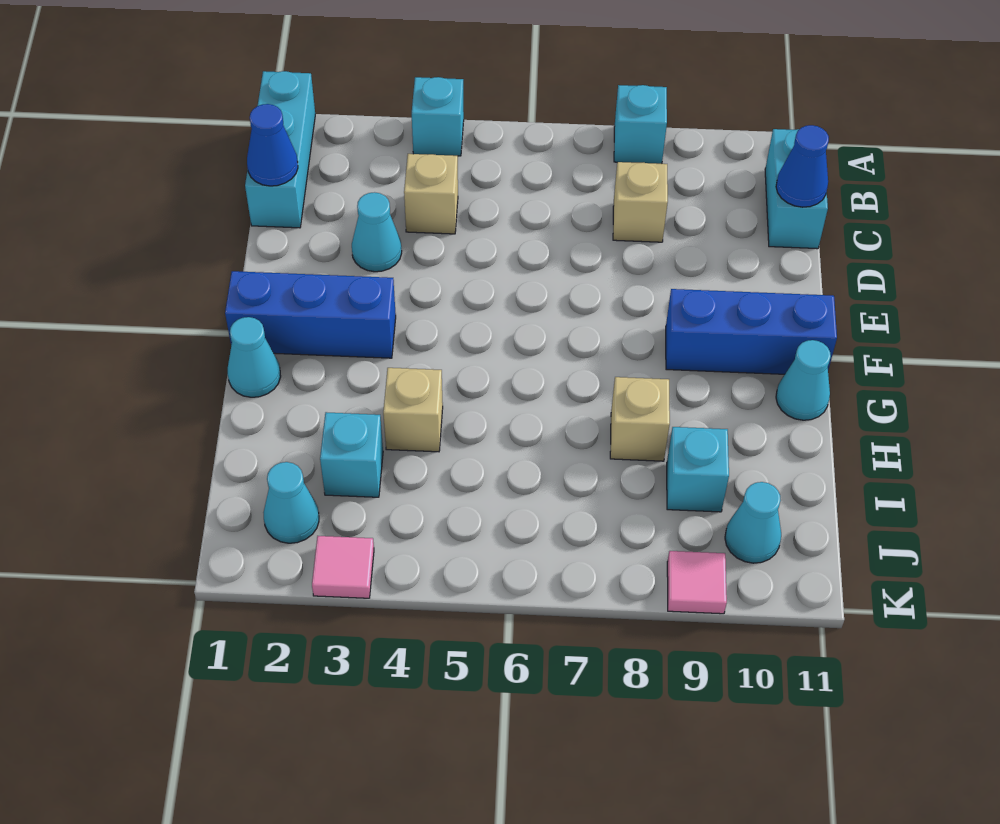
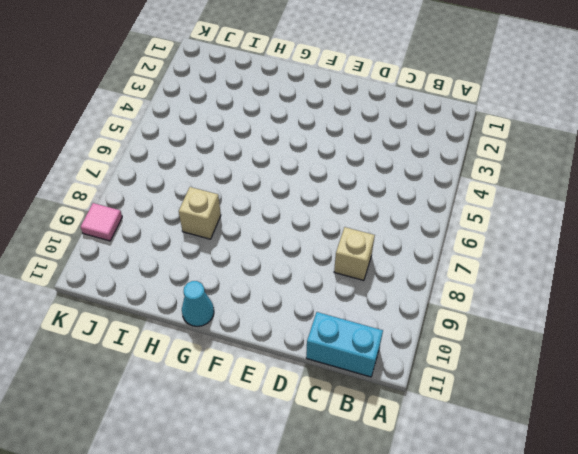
none -> cyan brick A1:C1 level 1
none -> cyan brick A4 level 1
none -> cyan brick A8 level 1

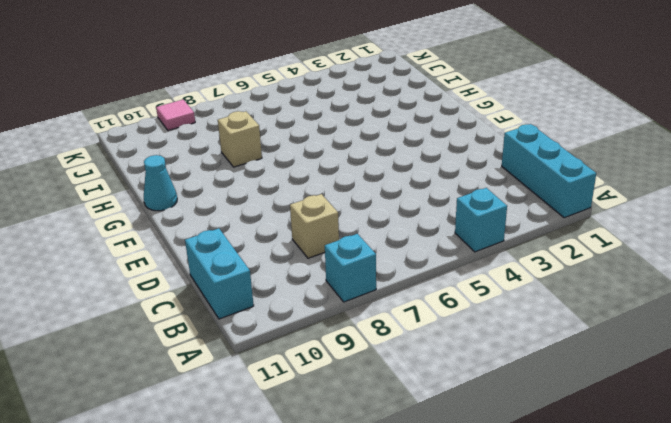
none -> tan brick C4 level 1
none -> cyan cone D3 level 1
none -> blue brick F1:F3 level 1

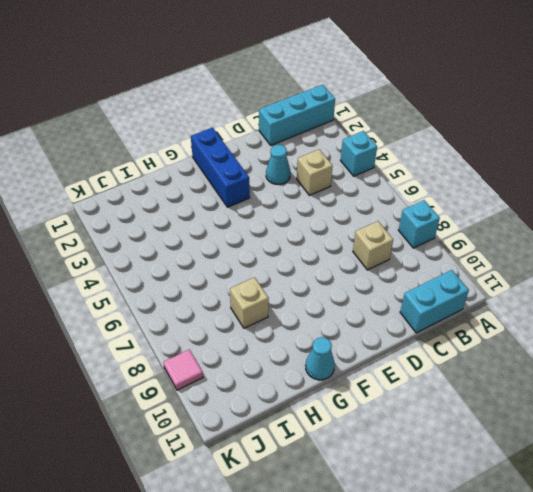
none -> blue brick F9:F11 level 1
none -> cyan cone G1 level 1
none -> tan brick H4 level 1

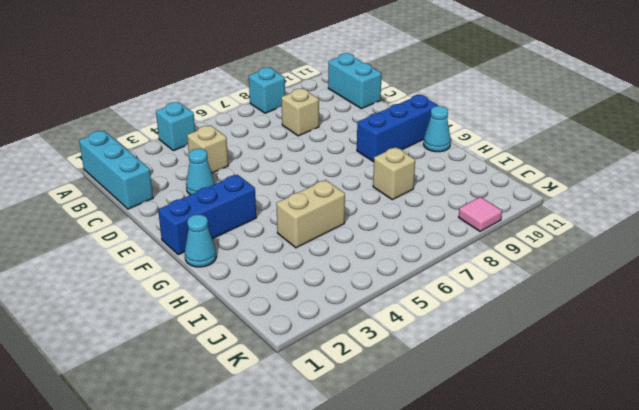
tan brick H4:H5 level 1 -> tan brick H4 level 1
none -> cyan brick I3 level 1
none -> cyan brick I9 level 1
none -> cyan cone J2 level 1

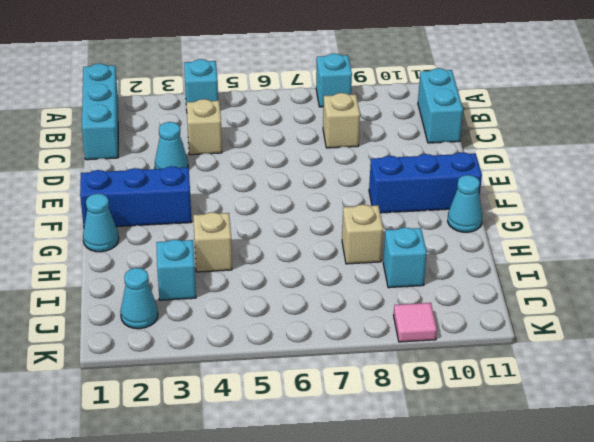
none -> cyan cone J10 level 1
none -> pink tile K3 level 1
none -> blue cone C1 level 2

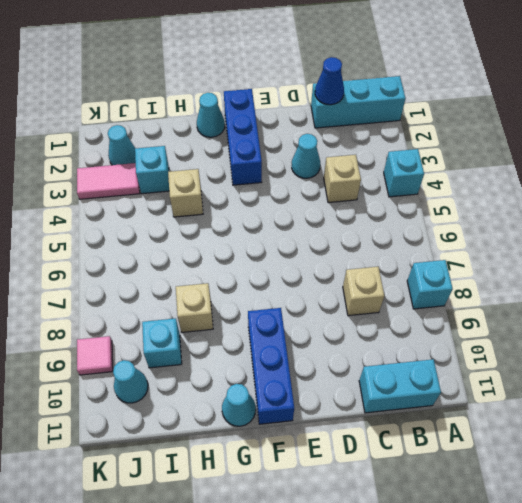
pink tile J3:K3 level 1 -> pink tile K3 level 1
none -> blue cone C11 level 2

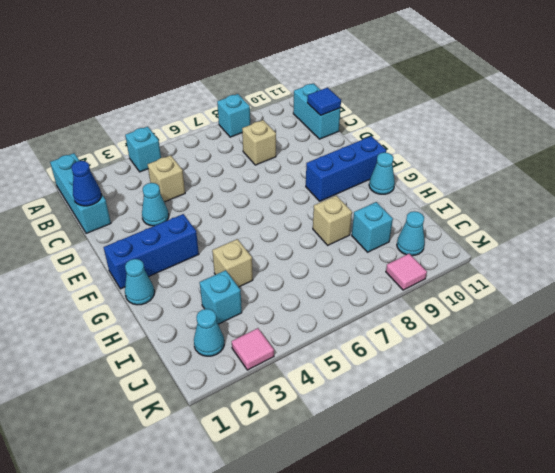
blue tile C11 level 2 -> blue cone C11 level 2

